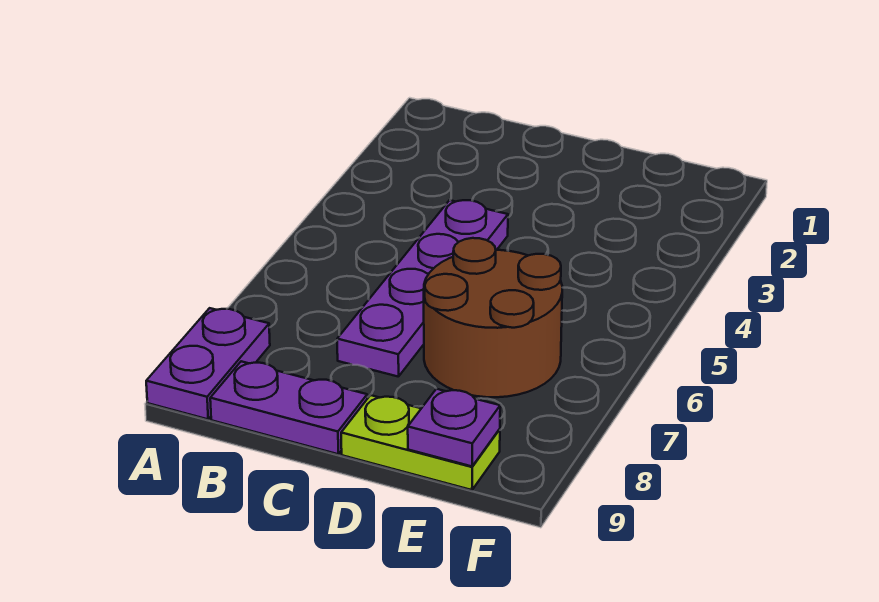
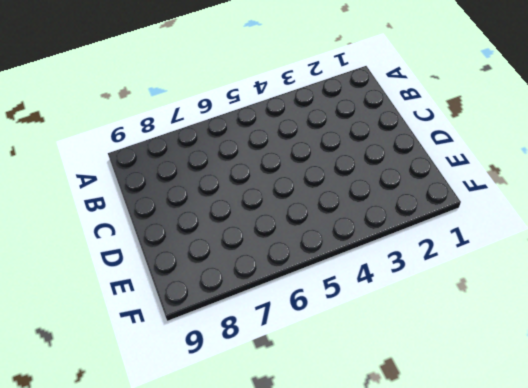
none -> purple plate A8:A9 level 1
none -> purple plate B9:C9 level 1

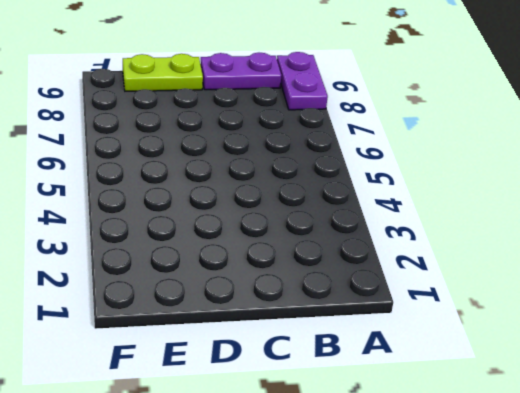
none -> purple plate C4:C7 level 1
none -> brown round brick D6:E7 level 1

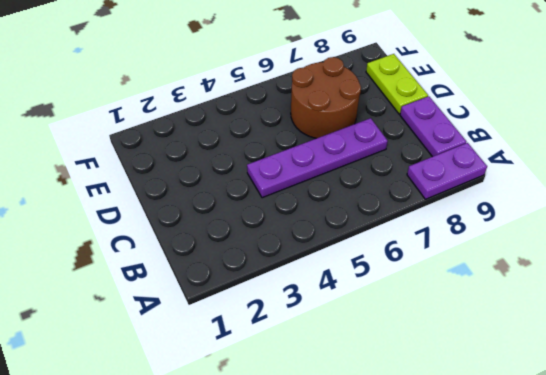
none -> purple plate E9 level 2

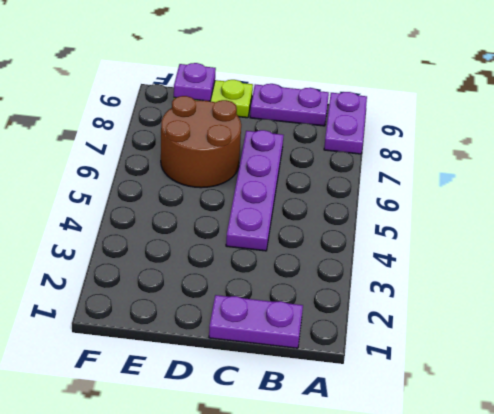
purple plate B1:C1 level 1 -> none

